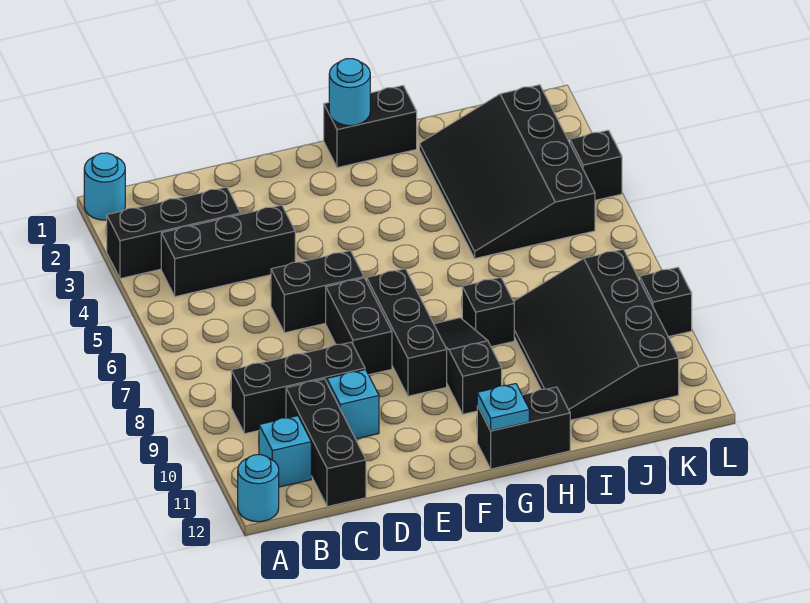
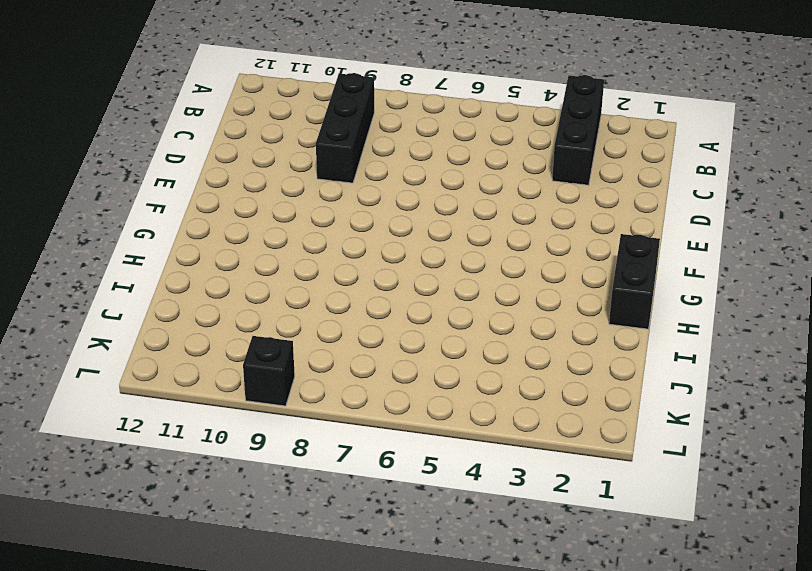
none -> cyan round brick A1 level 1
none -> cyan round brick A12 level 1
none -> black brick B4:D4 level 1

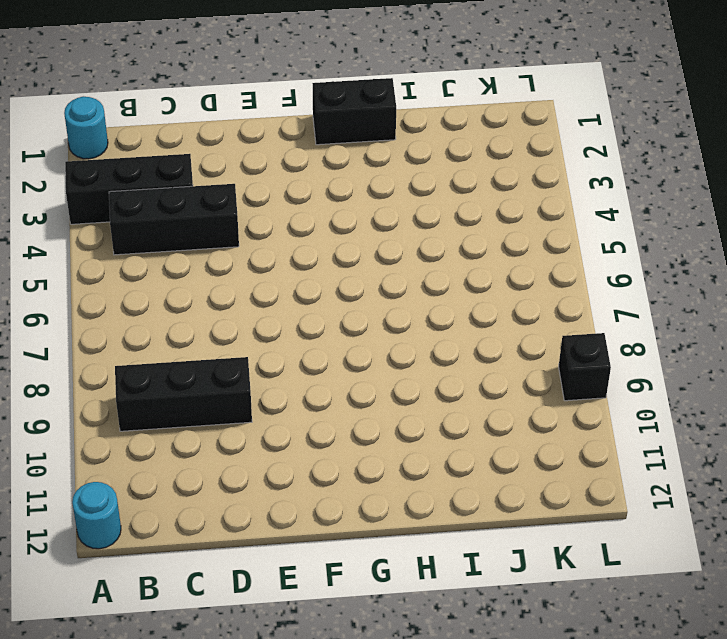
none -> cyan brick B11 level 1
none -> black brick C10:C12 level 1
none -> black brick D6:E6 level 1

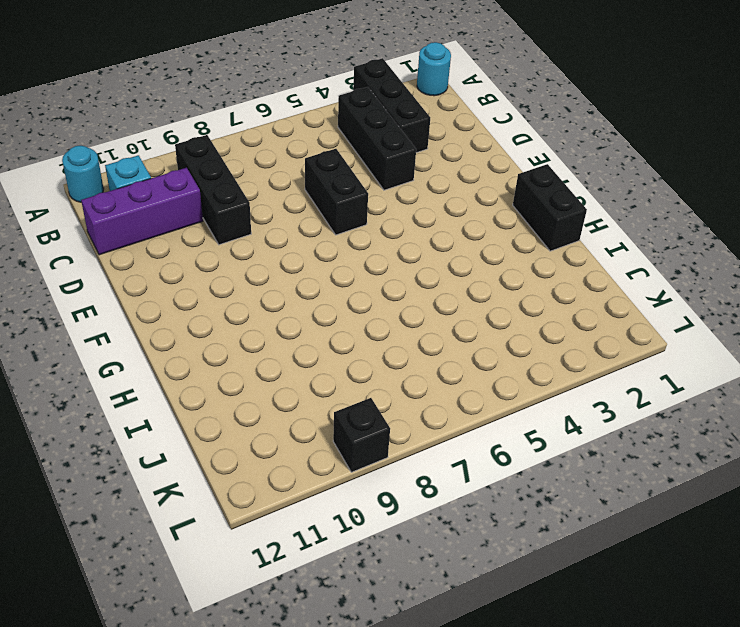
purple brick C10:C12 level 1 -> black brick C10:C12 level 1
none -> cyan brick D10 level 1
none -> black brick E7:E8 level 1
none -> black brick F7:F9 level 1

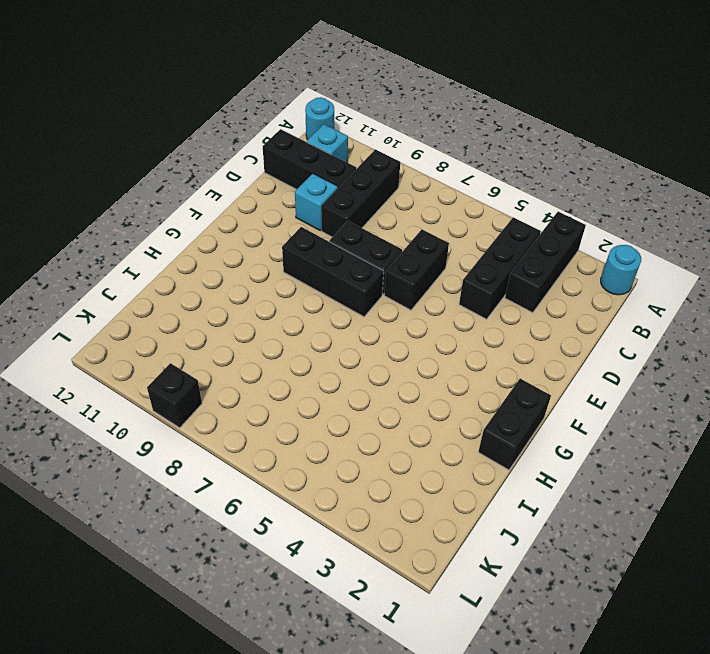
none -> black slope G8:G10 level 1 top 10
none -> black brick G12:H12 level 1
none -> black brick H8 level 1

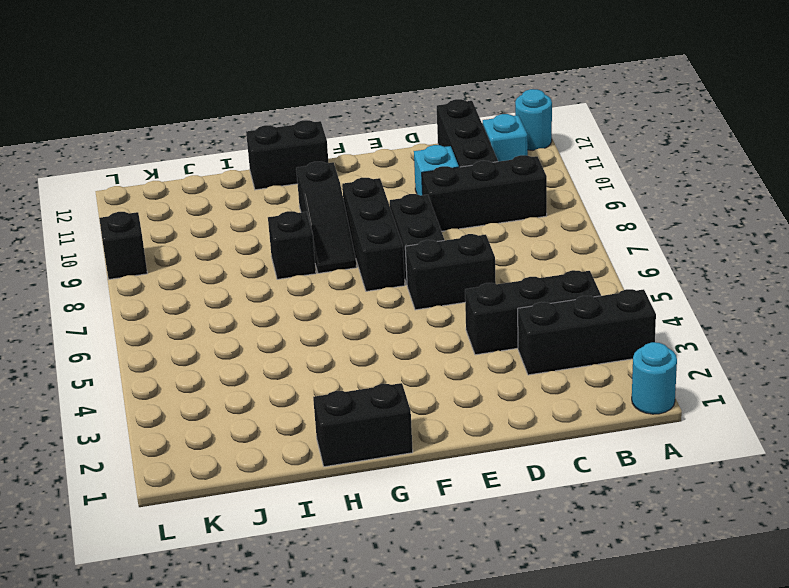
none -> black slope I2:K5 level 1 top K
none -> black slope I8:K11 level 1 top K
none -> black brick L4 level 1

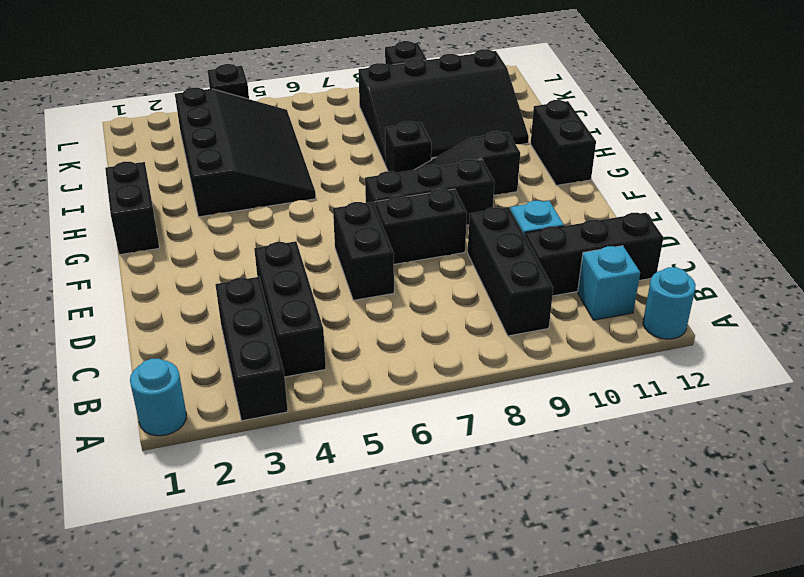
black slope H3:K5 level 1 top 3 -> black slope I2:K5 level 1 top K
none -> cyan round brick G1 level 2
none -> cyan plate G12 level 2

